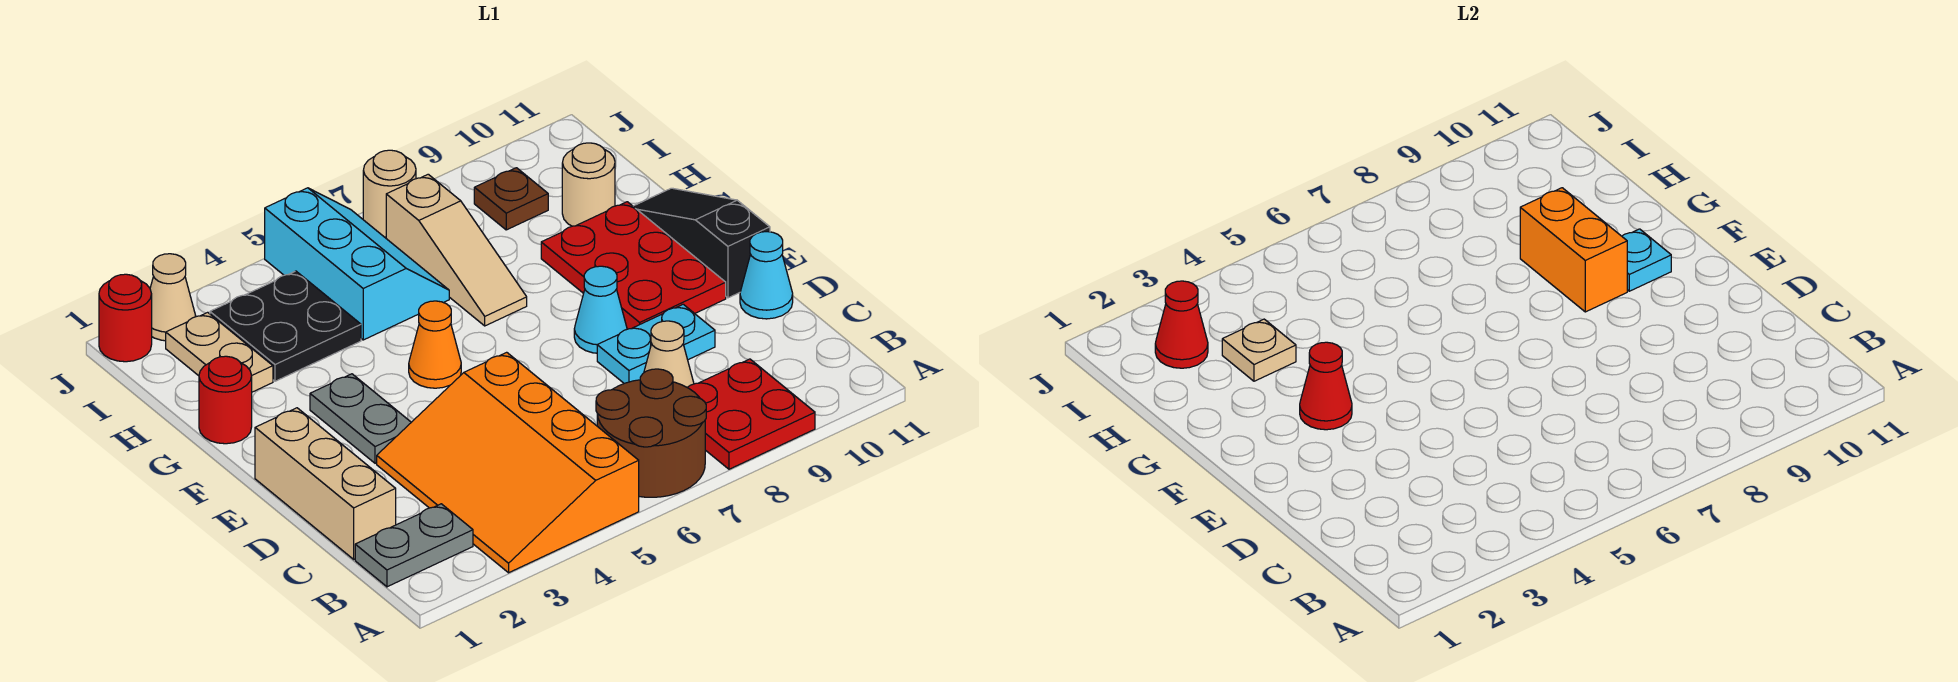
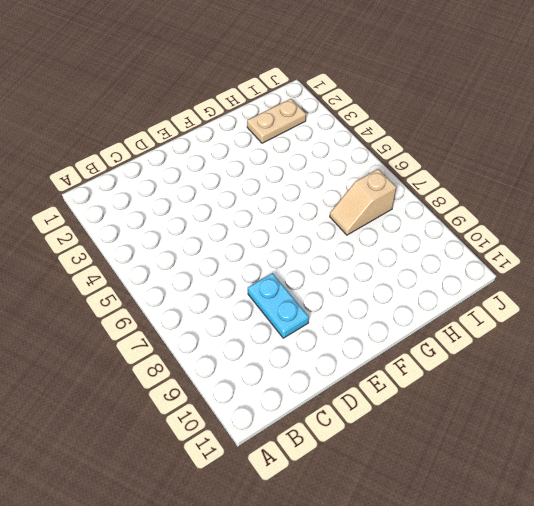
tan slope H7:I7 level 1 top I -> tan slope G7:I7 level 1 top I
none -> orange slope A3:D5 level 1 top 5
none -> brown round brick A6:B7 level 1
none -> red plate A8:B9 level 1

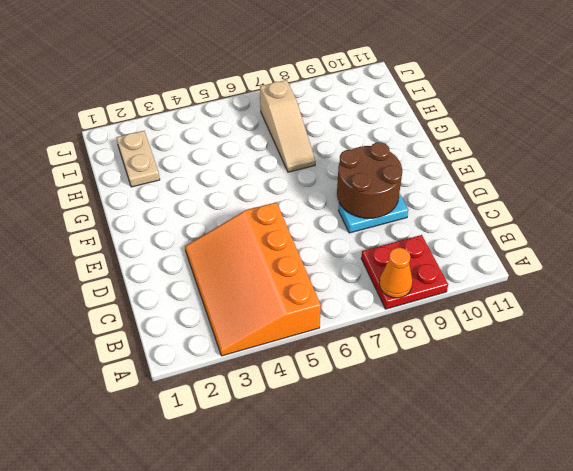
orange cone A8 level 2 -> orange cone F5 level 1
brown round brick D8:E9 level 2 -> brown round brick A6:B7 level 1
none -> grey plate B1:B2 level 1
none -> tan brick C1:E1 level 1
none -> tan cone C8 level 1

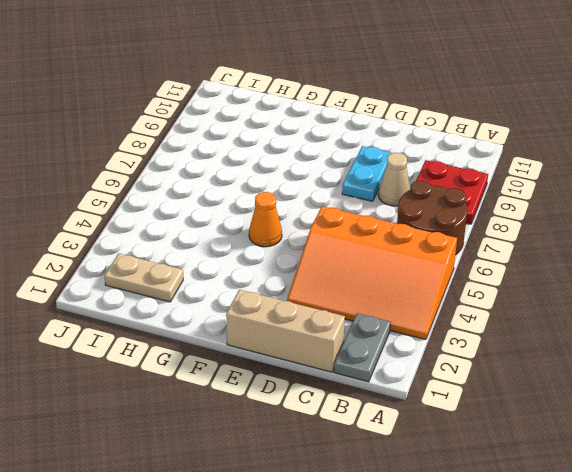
none -> cyan cone D11 level 1
none -> grey plate E3:F3 level 1
none -> cyan cone E8 level 1

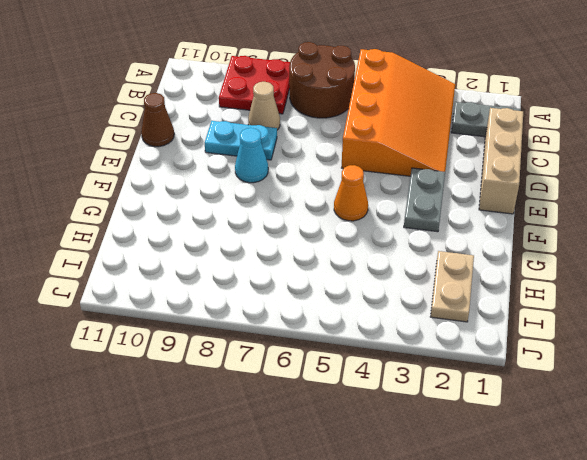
brown cone D11 level 1 -> cyan cone D11 level 1
none -> red plate E9:G10 level 1
none -> black slope E11:G11 level 1 top E
none -> red round brick G1 level 1

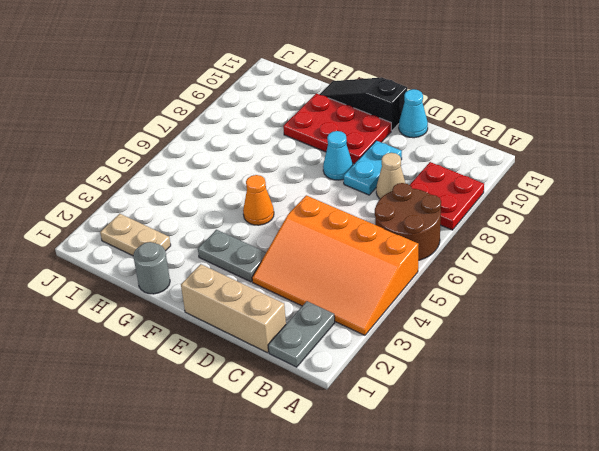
grey round brick G1 level 1 -> red round brick G1 level 1
none -> tan slope G7:I7 level 1 top I
none -> black plate H3:I4 level 1
none -> cyan slope H5:J6 level 1 top 5

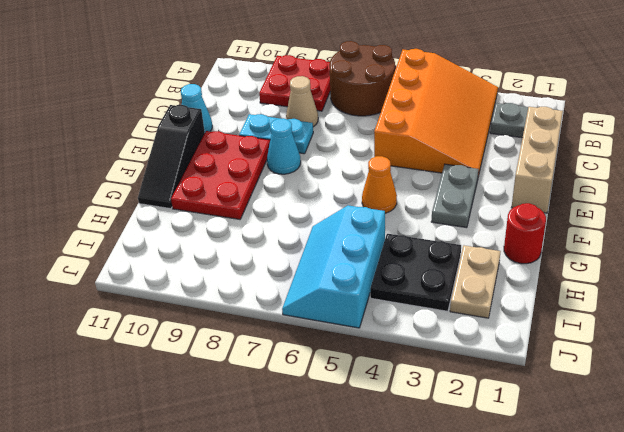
none -> tan slope G7:I7 level 1 top I
none -> tan round brick H10 level 1
none -> brown plate I9 level 1

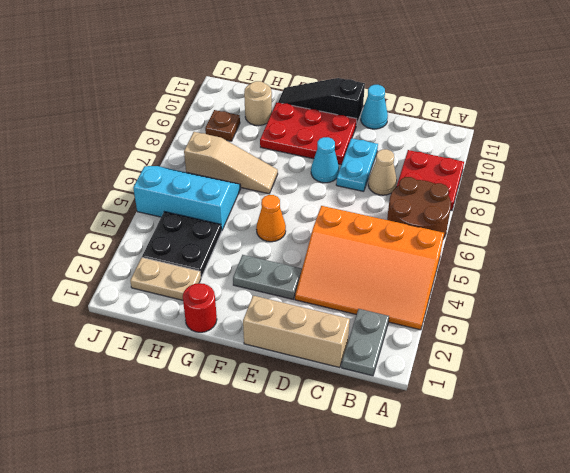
none -> red round brick J1 level 1
none -> tan cone J2 level 1
none -> tan round brick J7 level 1

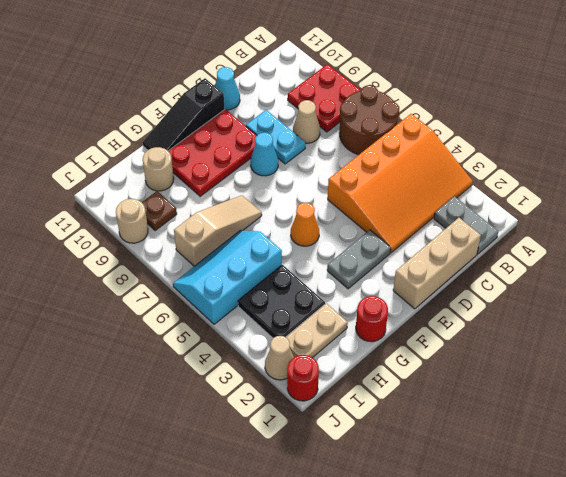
tan round brick J9 level 1 -> tan round brick J7 level 1
none -> red cone F3 level 2
none -> orange brick F9:G9 level 2
none -> cyan plate F10 level 2

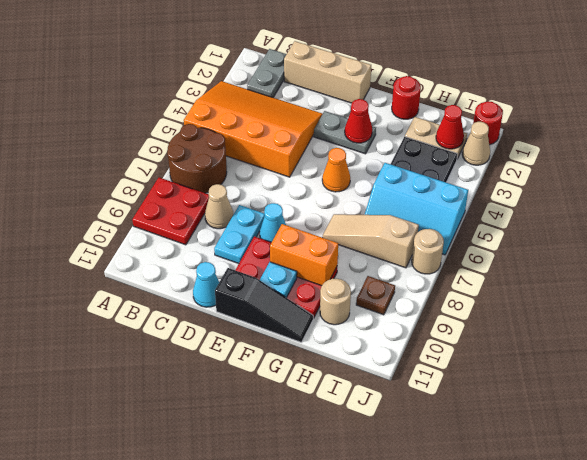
none -> tan plate H3 level 2

